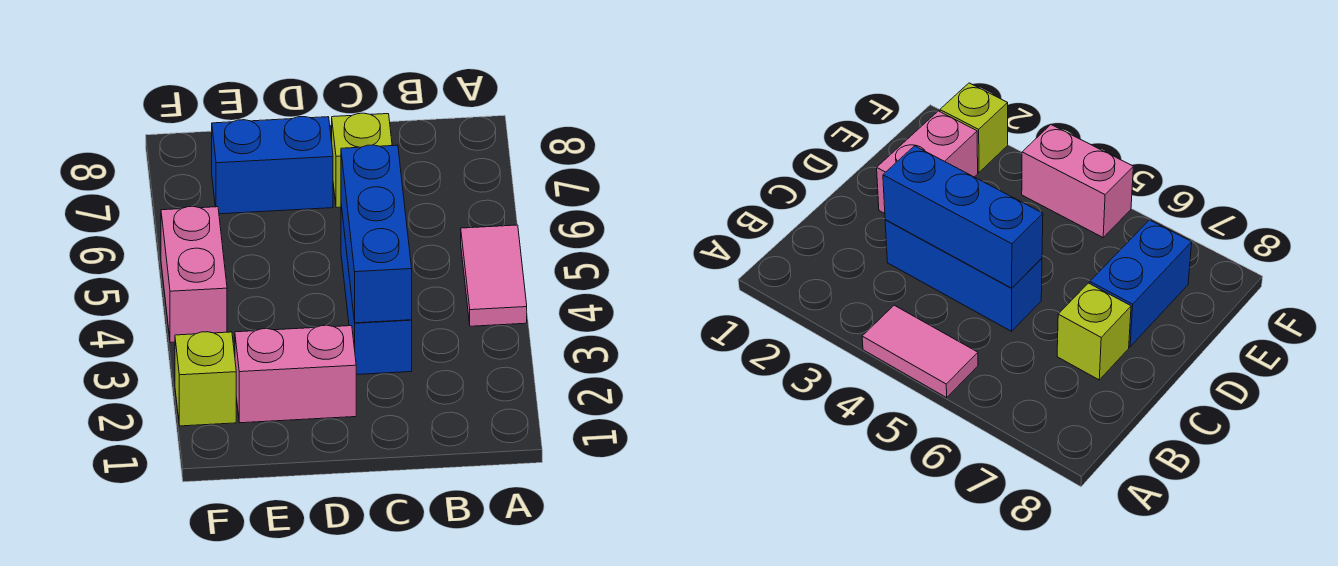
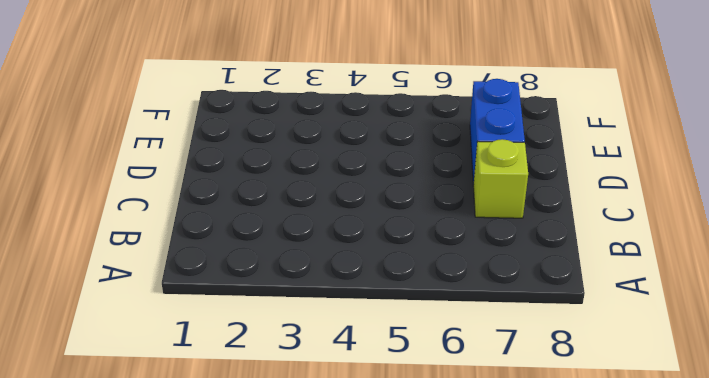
none -> pink tile A4:A5 level 1
none -> blue brick C3:C5 level 1

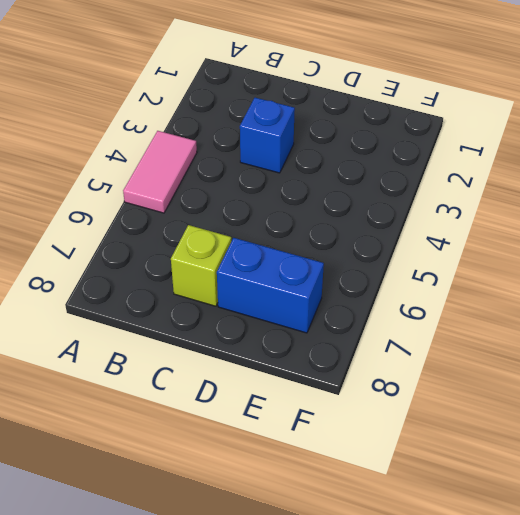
blue brick C3 level 1 -> blue brick C3:C5 level 1
none -> pink brick D2:E2 level 1
none -> lime brick F2 level 1

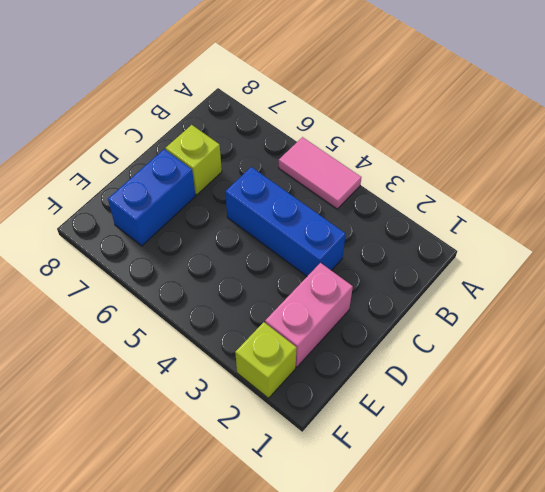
none -> pink brick F4:F5 level 1
none -> blue brick C3:C5 level 2

